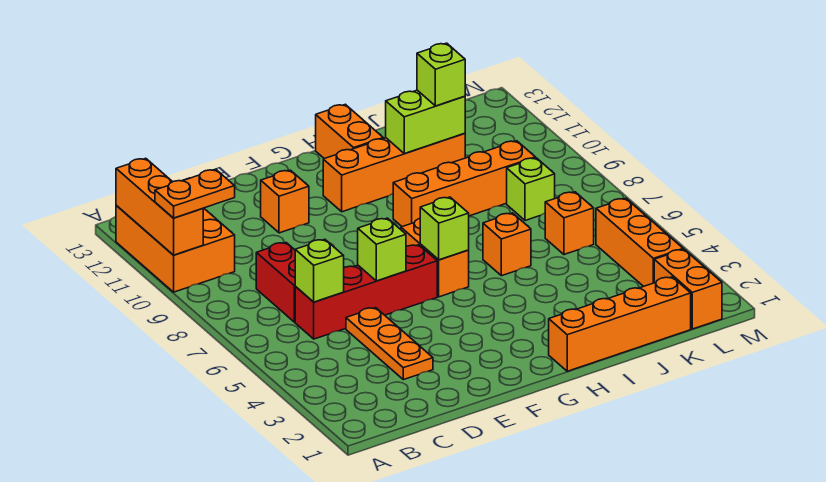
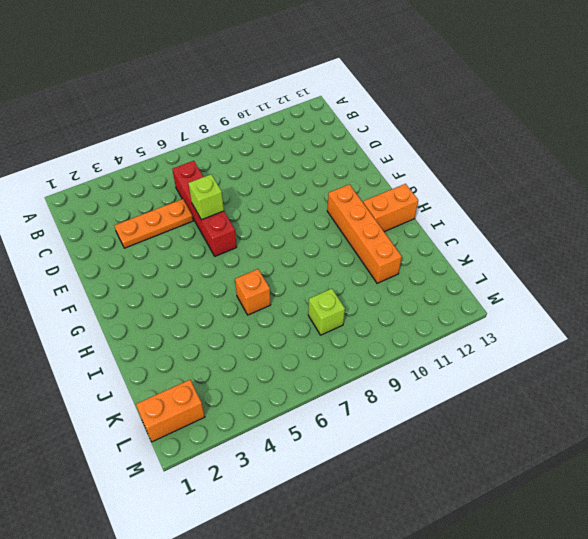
none -> orange brick A10:B12 level 1
none -> red brick C7:C8 level 1
none -> orange brick E11 level 1

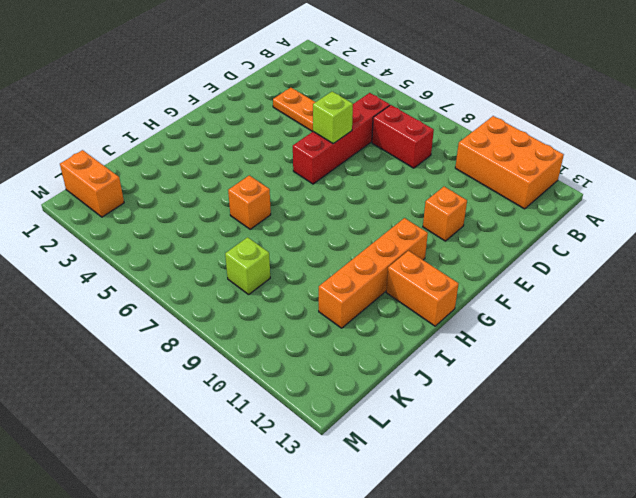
none -> orange brick G6:G7 level 1
none -> orange brick H1:K1 level 1
none -> orange brick H9:K9 level 1

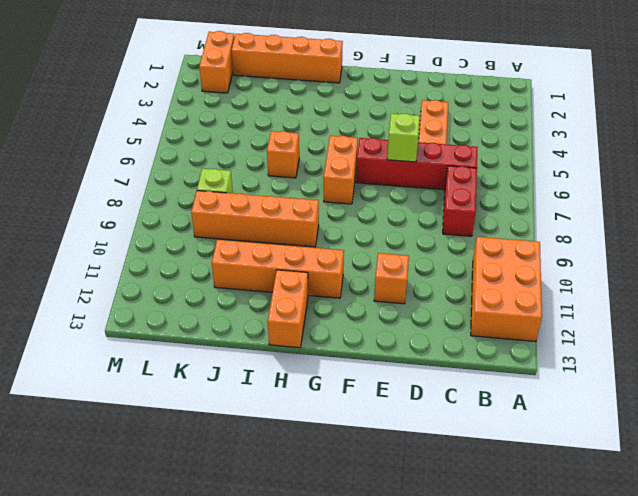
none -> orange brick K6 level 1
none -> orange brick L3:L5 level 1
none -> orange brick A10:A12 level 2

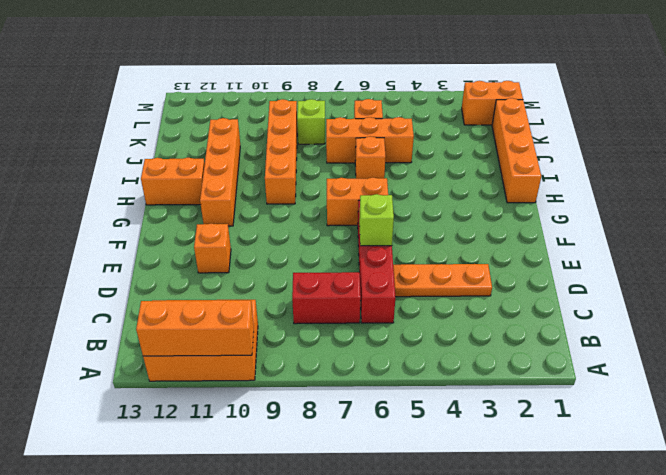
orange brick J5:J7 level 1 -> orange brick L3:L5 level 1
none -> lime brick C6 level 2
none -> lime brick G6 level 2
none -> lime brick I11:J11 level 2

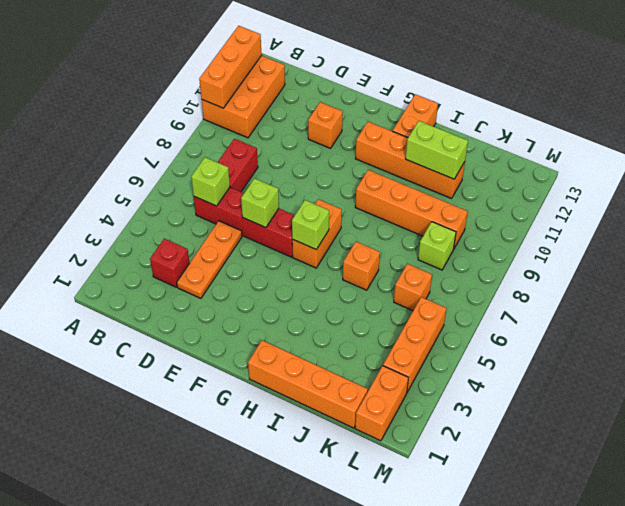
red brick C3 level 1 -> none
none -> orange plate A10:B10 level 3
none -> lime brick J11 level 3

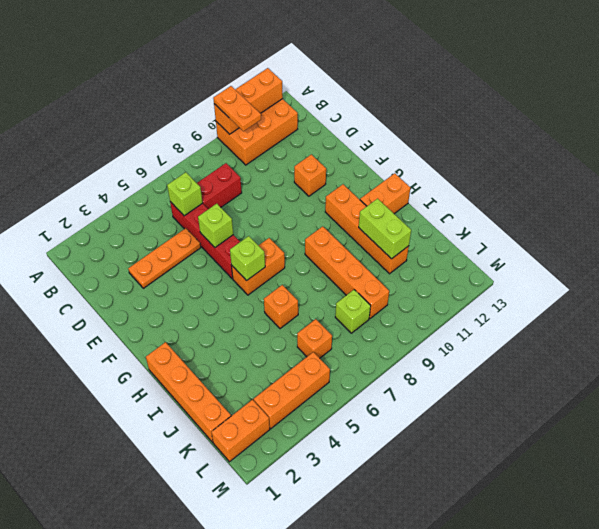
none -> lime brick J11 level 3

